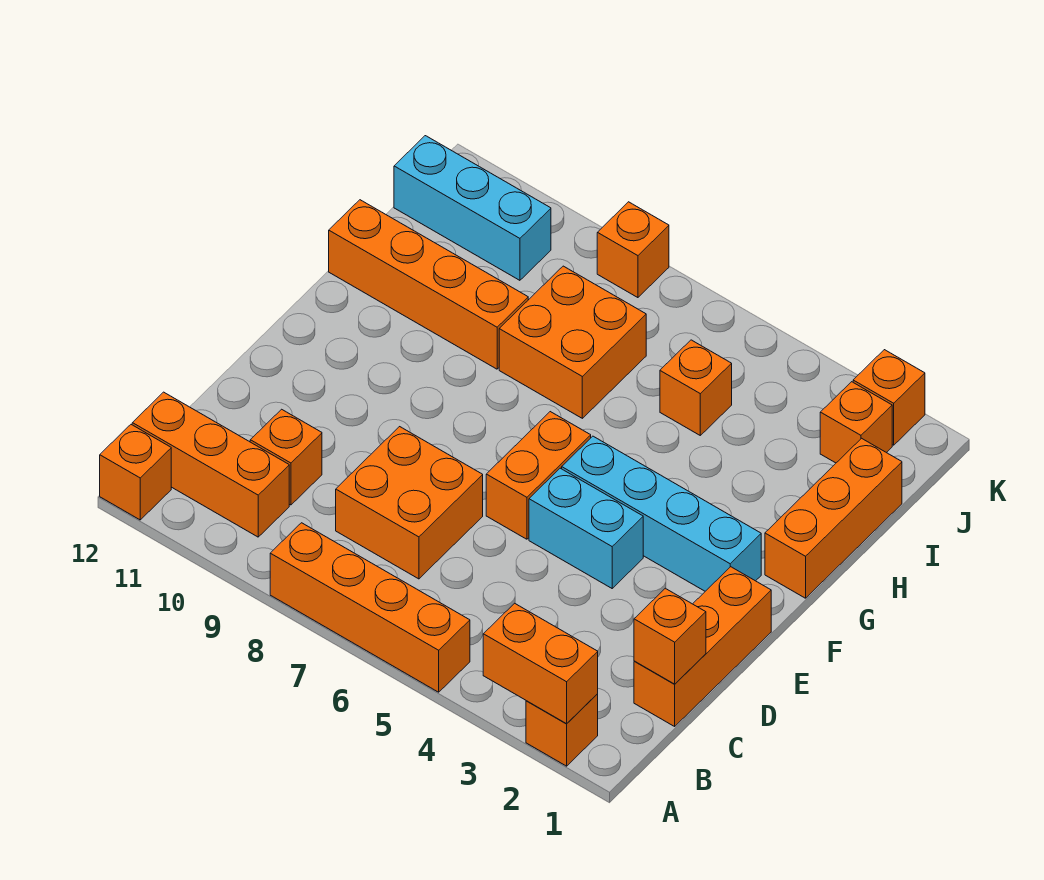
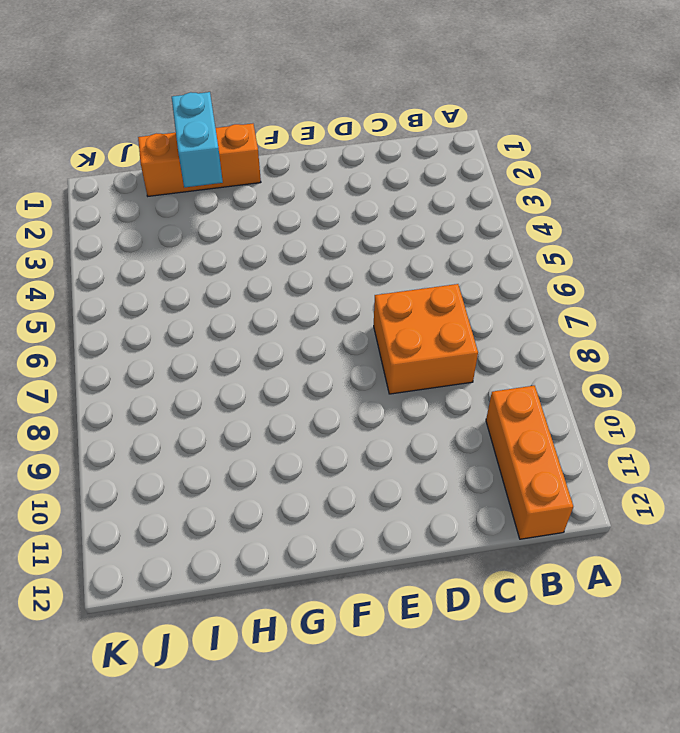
cyan brick H1:H2 level 2 -> cyan brick E4:E5 level 1
none -> orange brick A2 level 1
none -> orange brick A5:A8 level 1
none -> orange brick A12 level 1

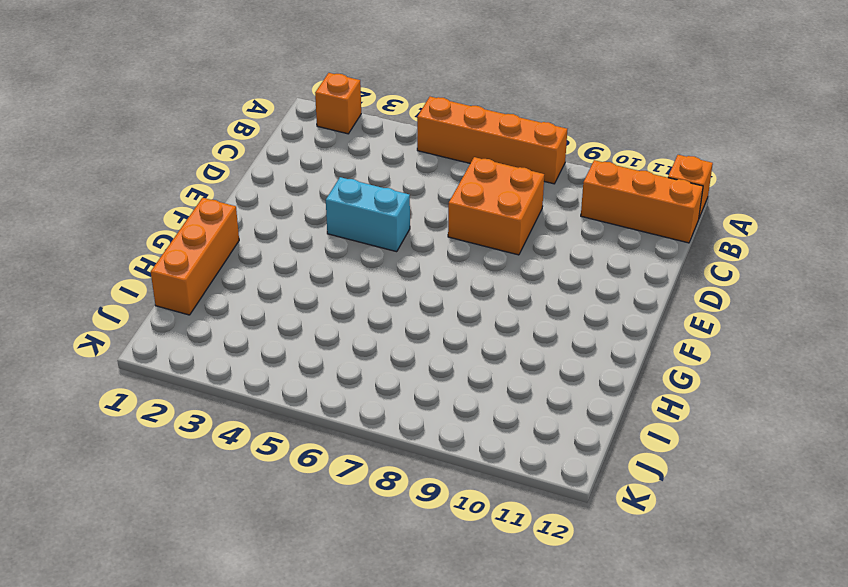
none -> orange brick C1:E1 level 1
none -> orange brick C10 level 1
none -> orange brick E6:F6 level 1

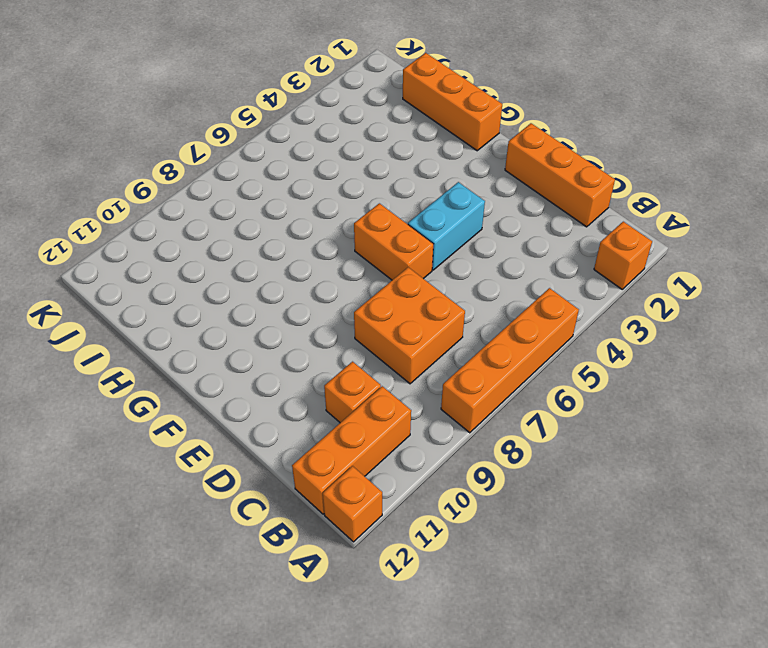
none -> cyan brick F2:F5 level 1
none -> orange brick H7:I8 level 1
none -> orange brick H9:H12 level 1

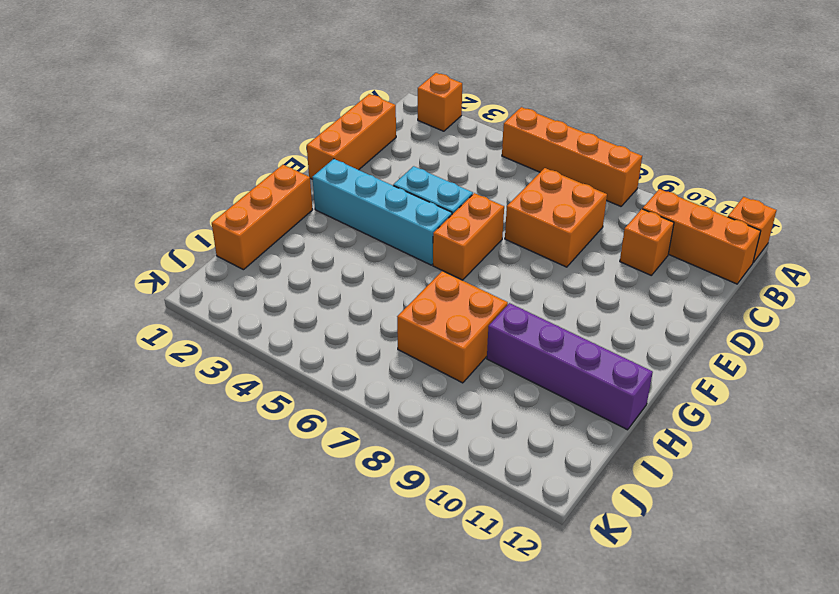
purple brick H9:H12 level 1 -> orange brick H9:H12 level 1
none -> orange brick I5 level 1
none -> orange brick J2 level 1
none -> cyan brick J10:J12 level 1

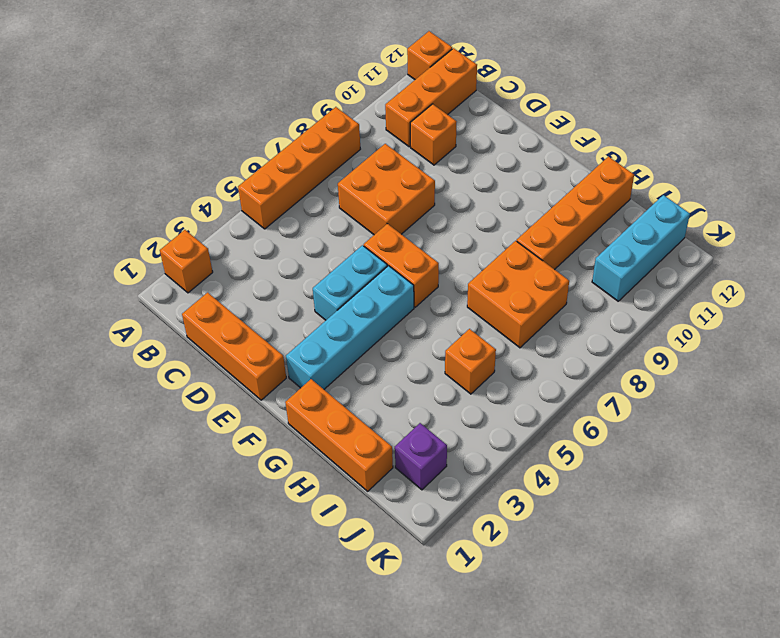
purple brick J2 level 1 -> orange brick J2 level 1
none -> orange brick K2 level 1
none -> orange brick K8 level 1
none -> orange brick A2:A3 level 2

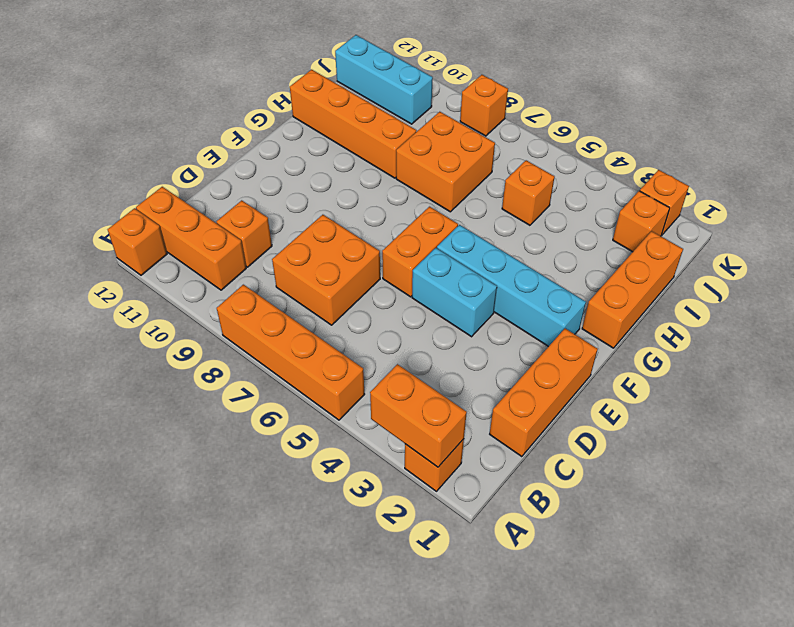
none -> orange brick C1 level 2

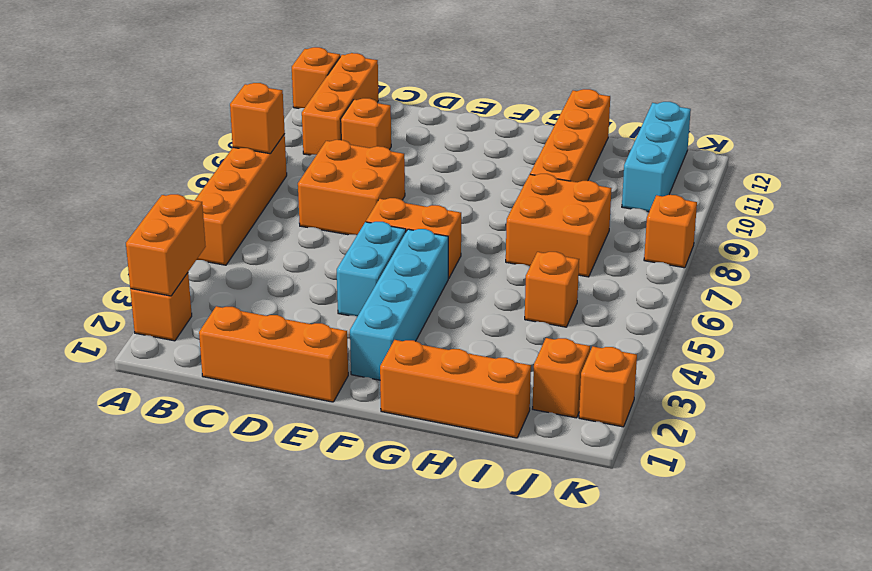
orange brick A8 level 2 -> orange brick C1 level 2

